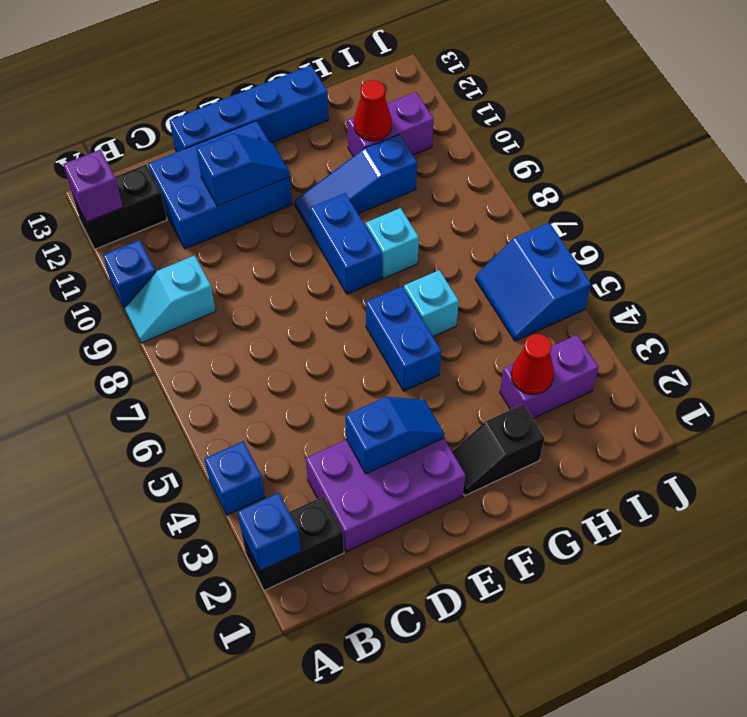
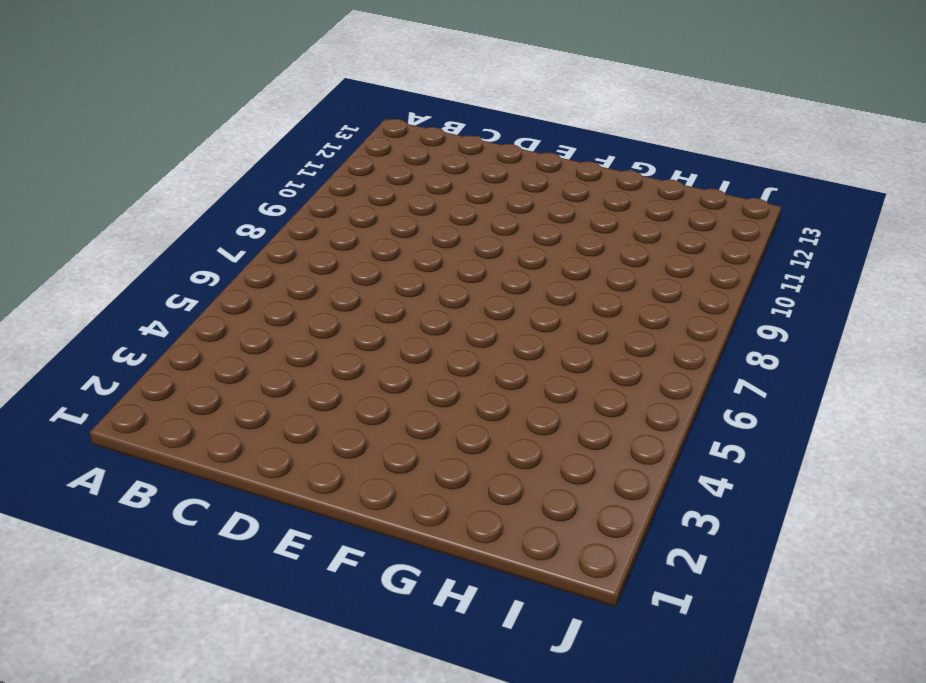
none -> black brick A2:B2 level 1
none -> blue brick A4 level 1
none -> cyan slope A9:B9 level 1 top B

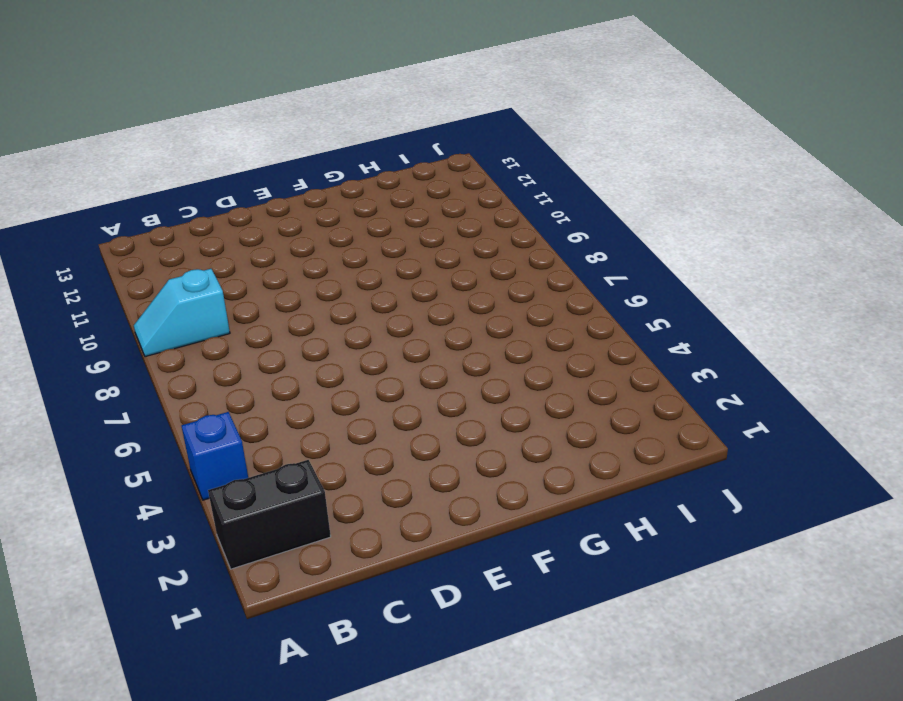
none -> blue brick A10 level 1
none -> black brick A12:B12 level 1
none -> purple brick C2:E3 level 1

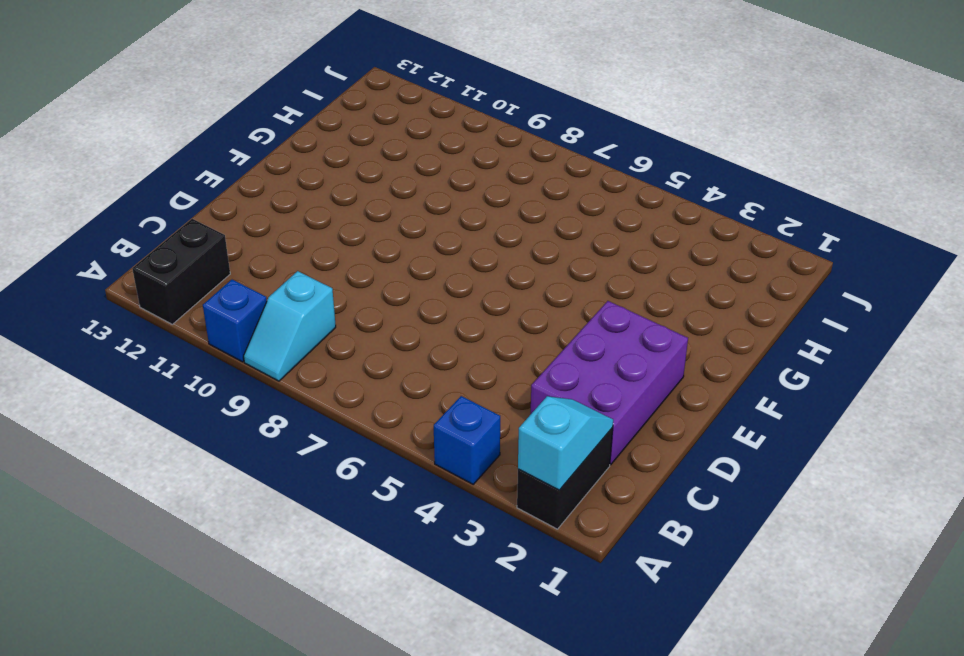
cyan slope A2:B2 level 2 top A -> blue brick A2 level 2
none -> blue brick C11:E12 level 1
none -> blue brick D13:G13 level 1
none -> black slope F2:G2 level 1 top G

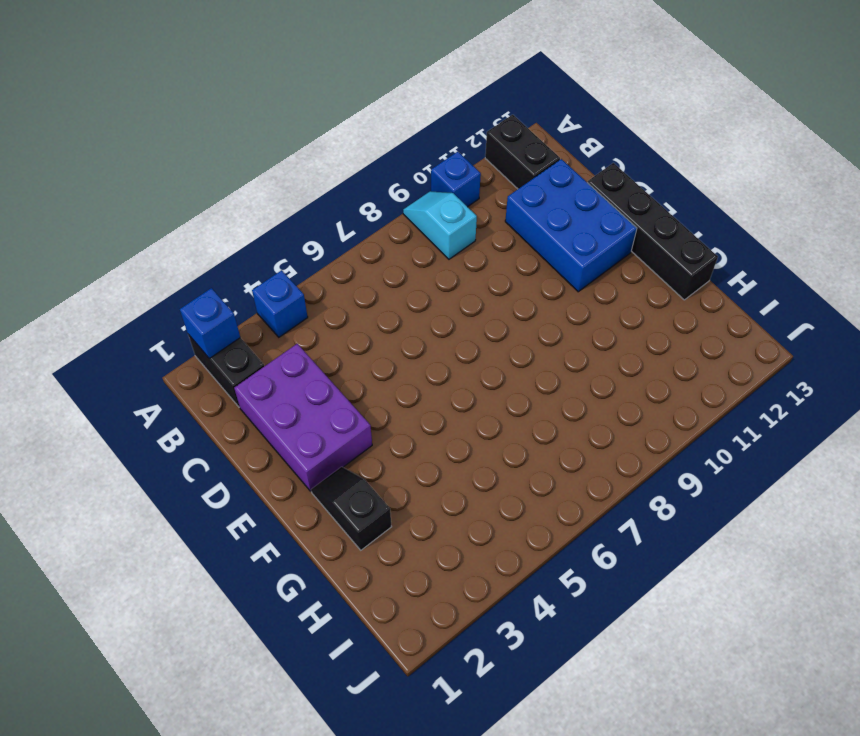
black brick D13:G13 level 1 -> blue brick D13:G13 level 1
none -> blue brick F5:F6 level 1
none -> blue brick F8:F9 level 1
none -> blue slope F10:H10 level 1 top H

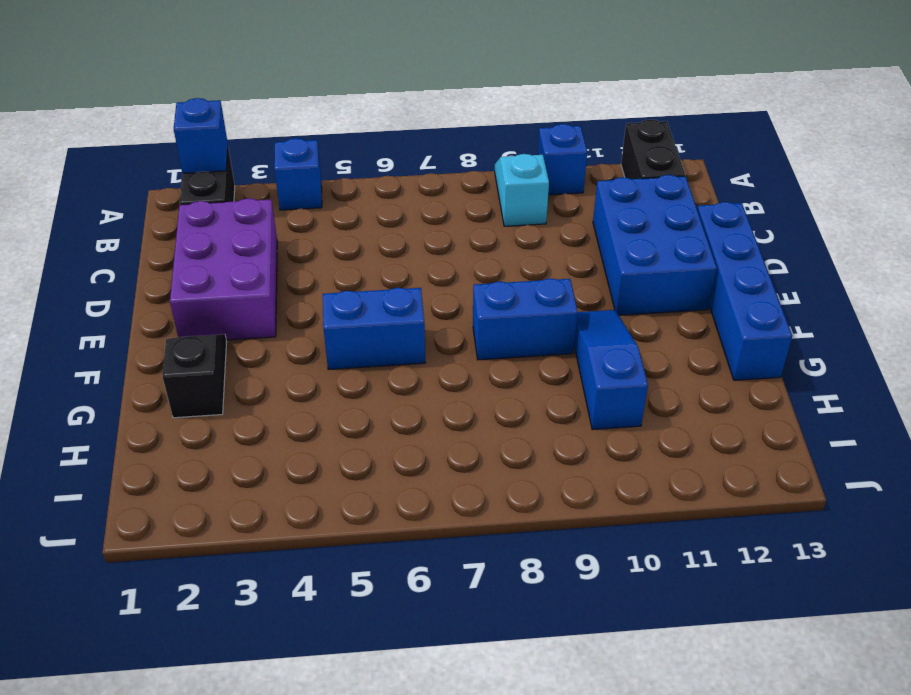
none -> cyan brick G6 level 1
none -> cyan brick G8 level 1
none -> purple brick H3:I3 level 1

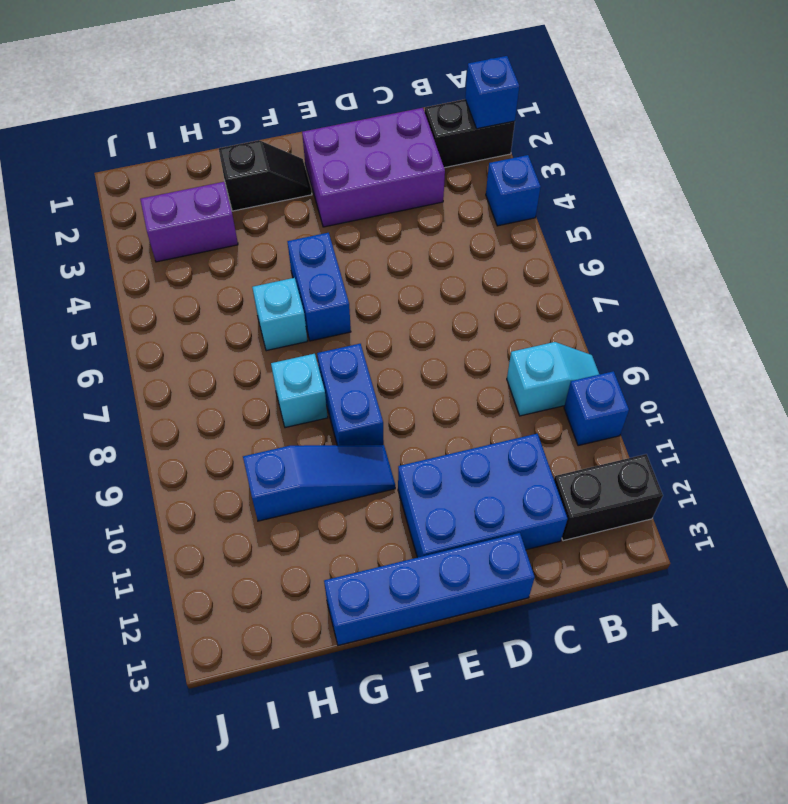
none -> purple brick H11:I11 level 1
none -> blue slope I5:J6 level 1 top J
none -> purple brick A12 level 2

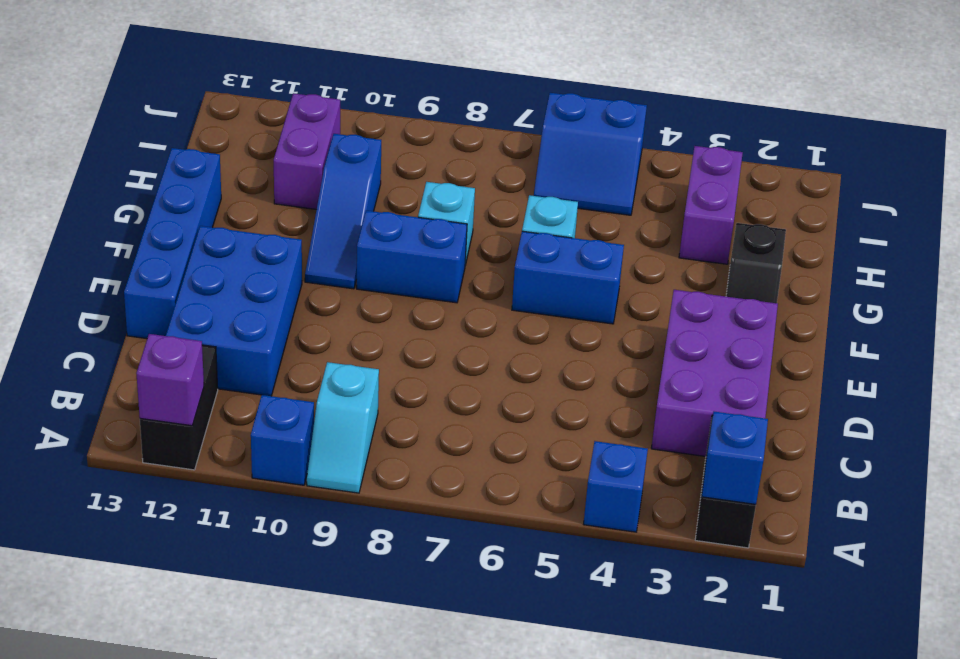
none -> blue slope D3:E3 level 2 top D
none -> blue slope D11:E11 level 2 top D
none -> red cone H3 level 2

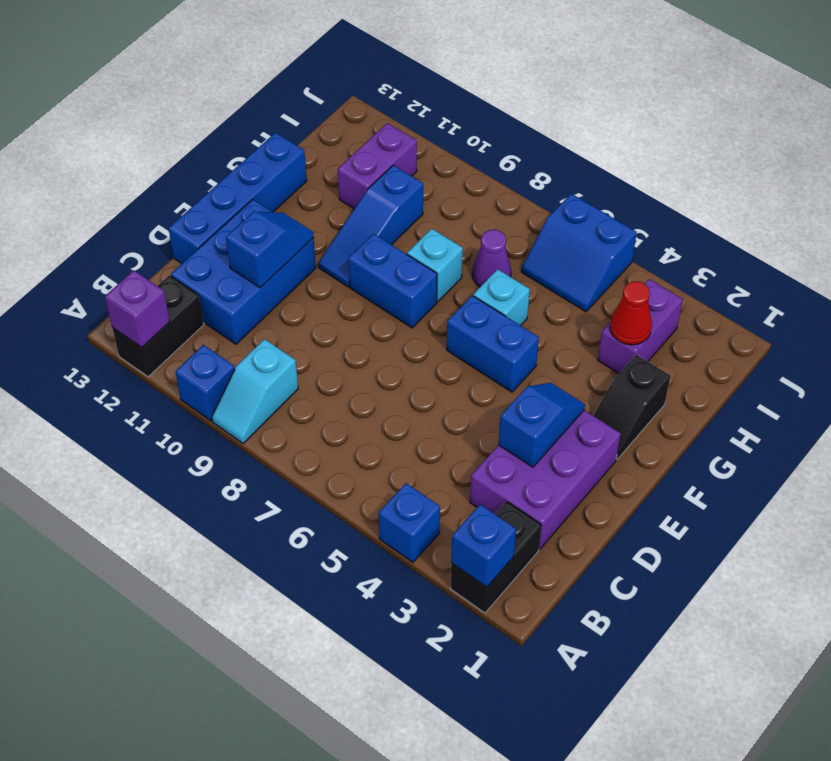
purple cone H7 level 1 -> none
none -> red cone H11 level 2

